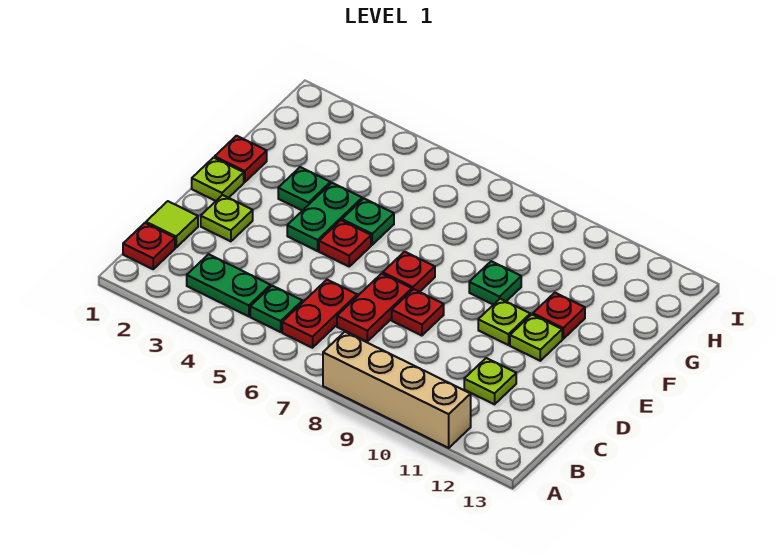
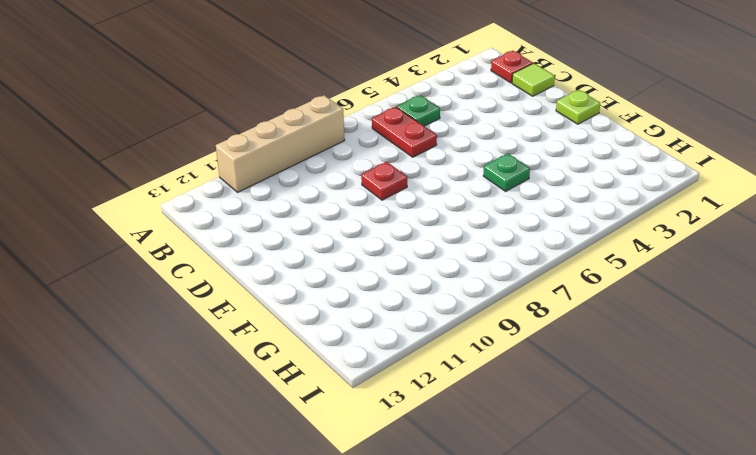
none -> green plate B3:B4 level 1
none -> red plate C7:D7 level 1
none -> lime plate C11 level 1

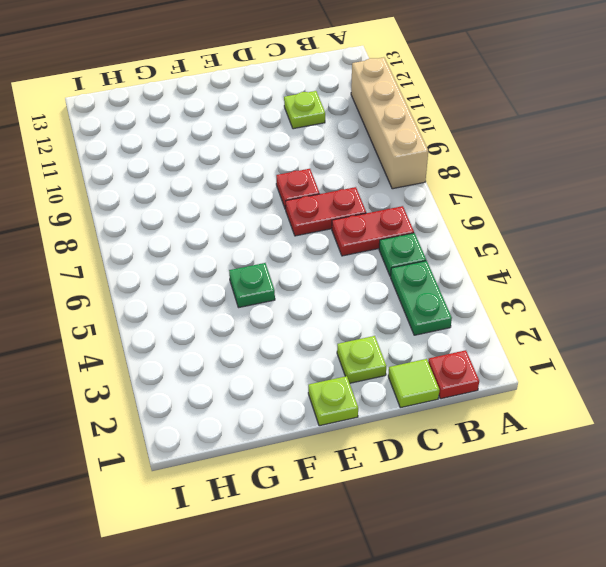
none -> green plate E4:F4 level 1
none -> red plate E5 level 1
none -> red plate E7 level 1

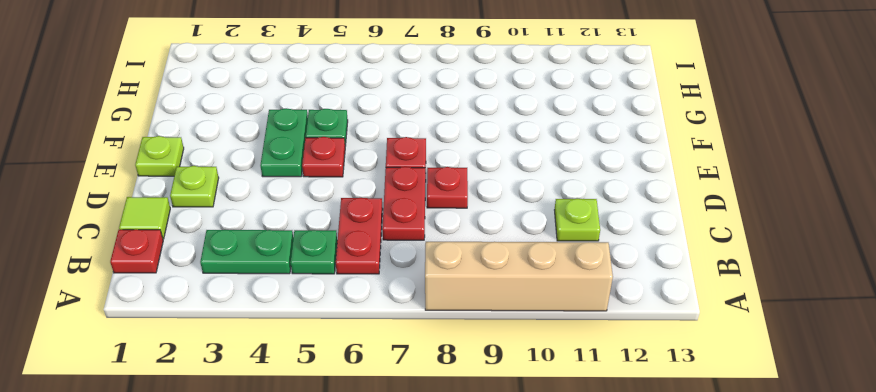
none -> lime plate E10 level 1
none -> lime plate E11 level 1
none -> red plate F1 level 1

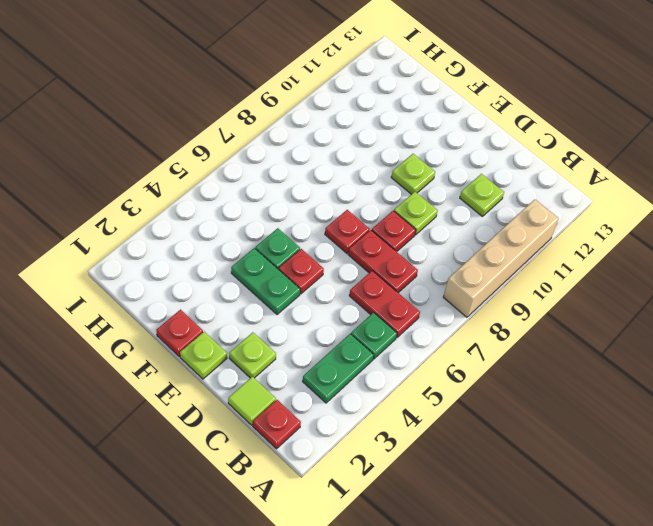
lime plate D9 level 1 -> lime plate E11 level 1
none -> green plate F3 level 1
none -> green plate F9 level 1
none -> red plate F11 level 1

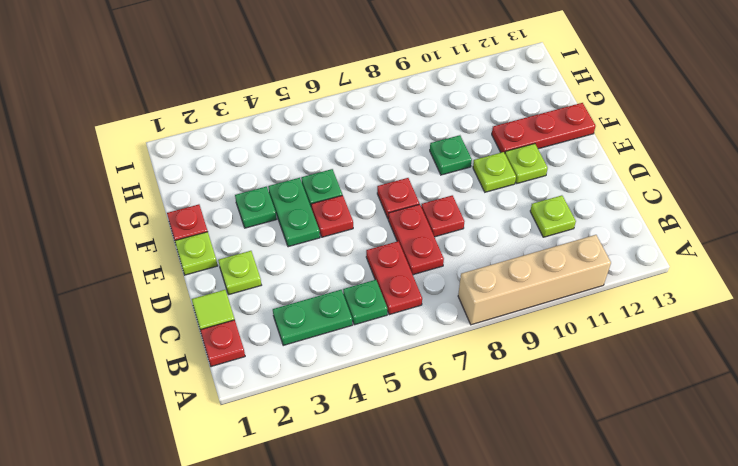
red plate F11:F13 level 1 -> red plate F11 level 1

